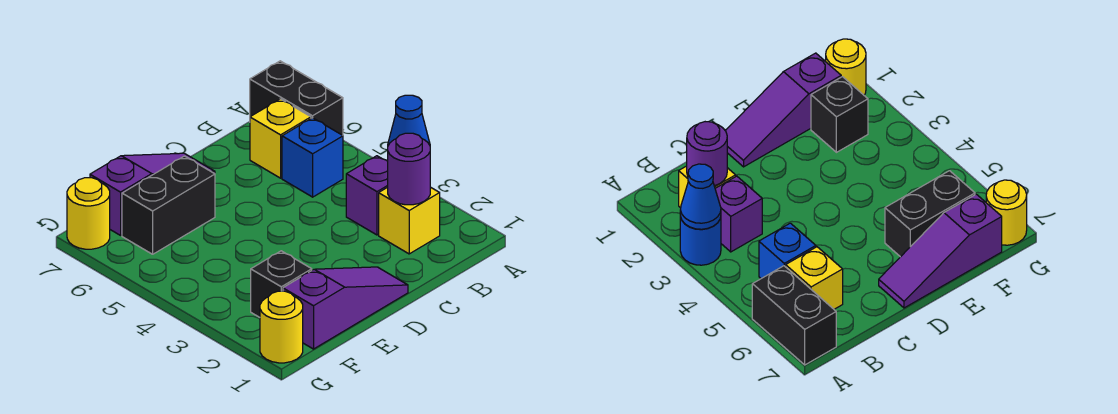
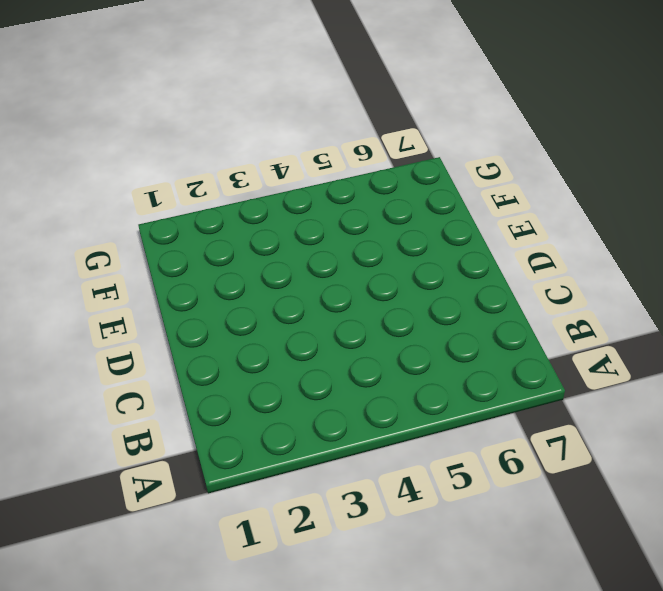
none -> blue round brick A3 level 1
none -> black brick A6:A7 level 1
none -> yellow brick B2 level 1

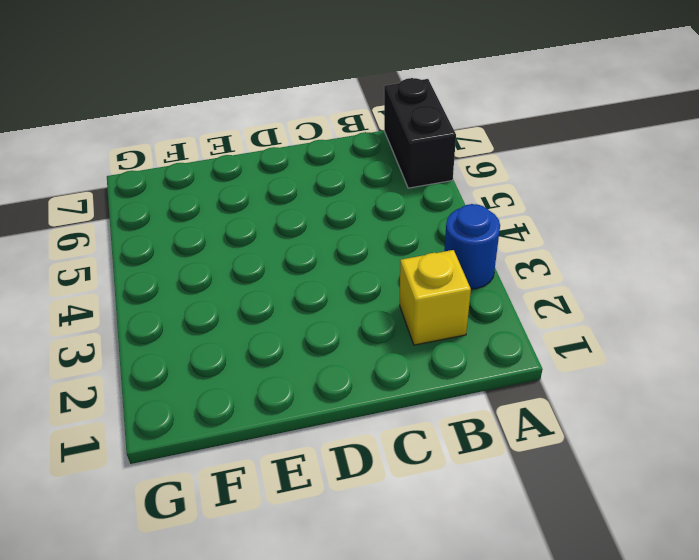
none -> purple brick B3 level 1
none -> blue brick B5 level 1
none -> yellow brick B6 level 1

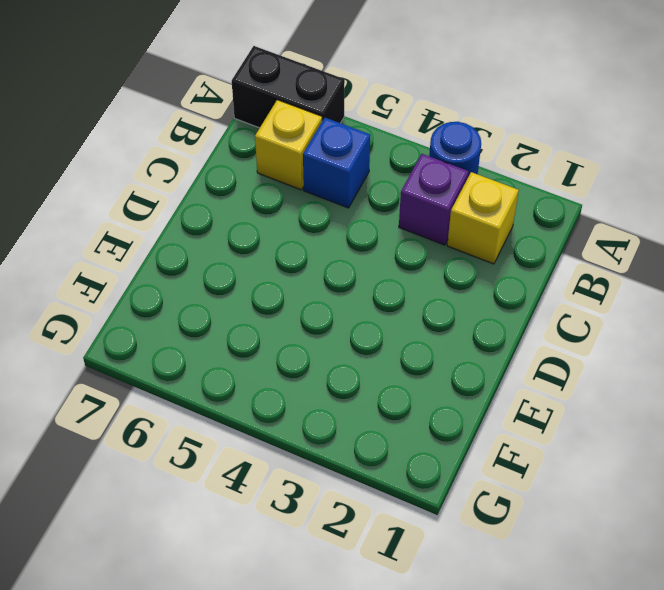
none -> purple slope D1:F1 level 1 top F
none -> purple slope D7:F7 level 1 top F
none -> black brick E6:F6 level 1

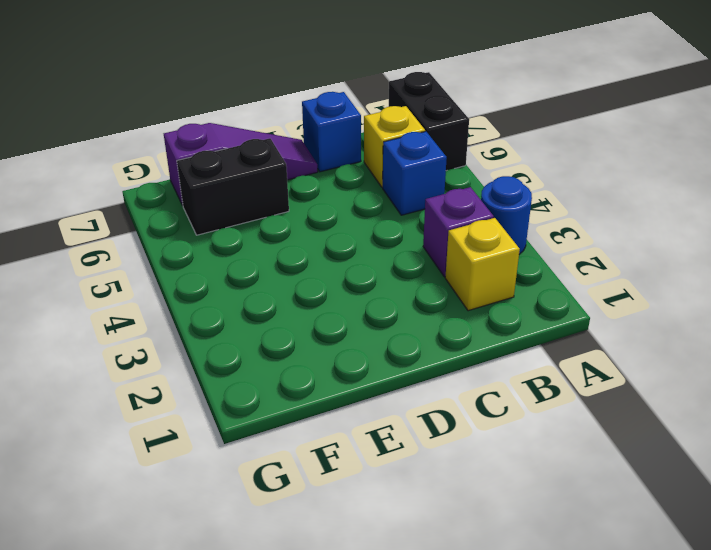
blue brick C7 level 1 -> none
none -> purple slope D1:F1 level 1 top F
none -> black brick F2 level 1
none -> yellow round brick G1 level 1

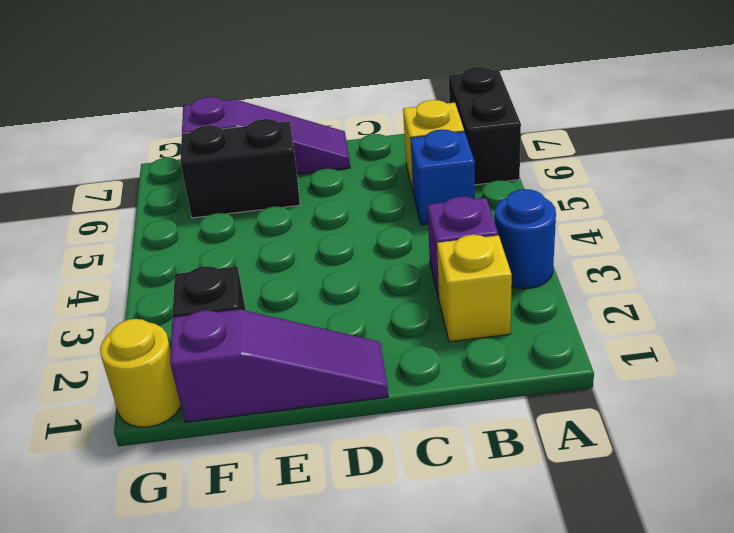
none -> yellow round brick G7 level 1
none -> blue cone A3 level 2
none -> purple round brick B2 level 2

